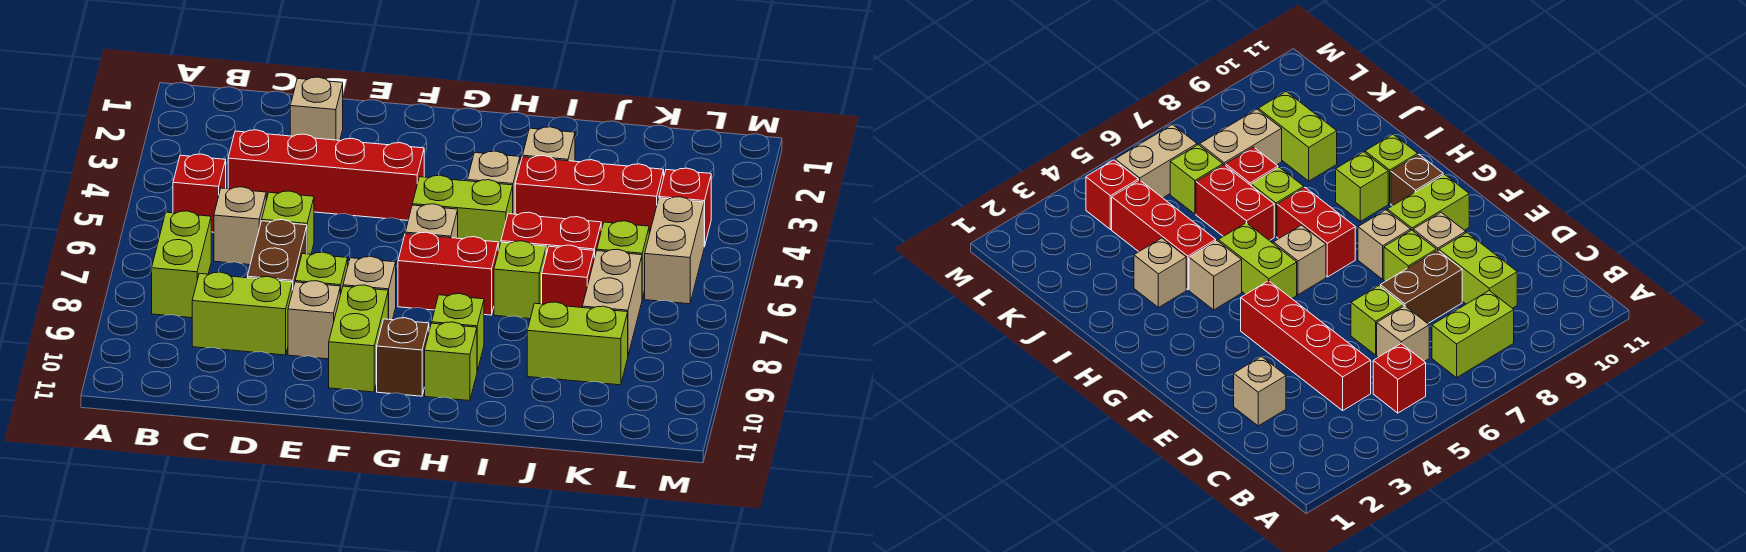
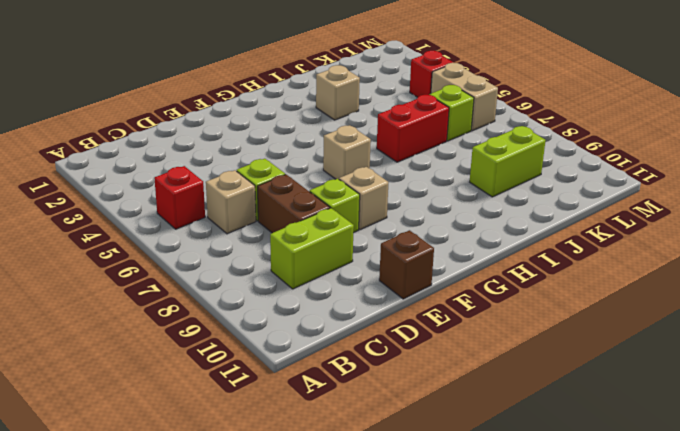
brown brick E11 level 1 -> brown brick G10 level 1
none -> lime brick B7:B8 level 1
none -> red brick C4:F4 level 1
none -> tan brick D2 level 1

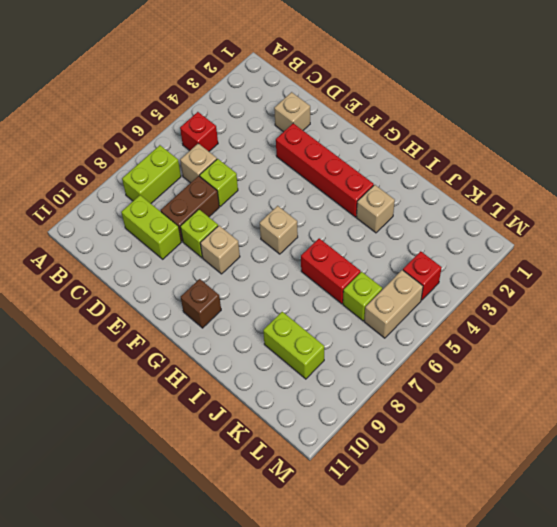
red brick E3:H3 level 1 -> red brick C4:F4 level 1
none -> tan brick E9 level 1
none -> lime brick F9:F10 level 1
none -> lime brick G5:H5 level 1

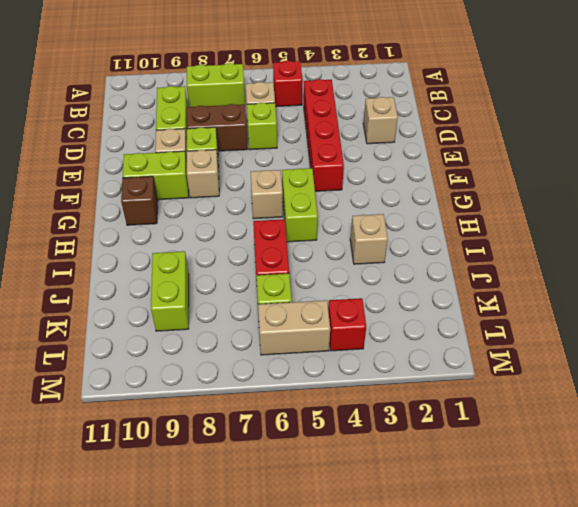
none -> red brick G7:H7 level 1
none -> tan brick H4 level 1
none -> lime brick H9 level 1

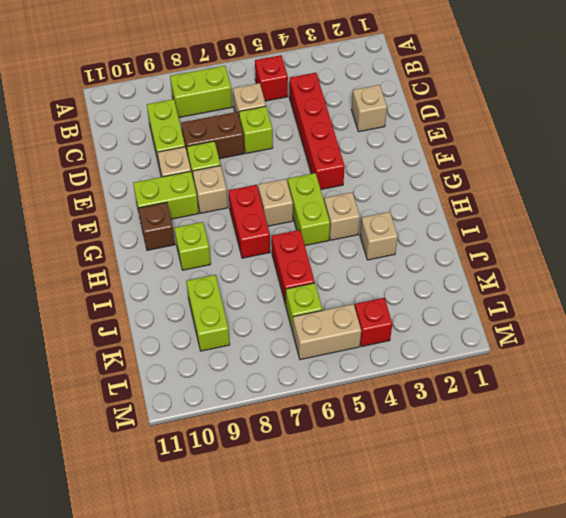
none -> lime brick H10 level 1
none -> red brick I4:K4 level 1
none -> lime brick I7 level 1

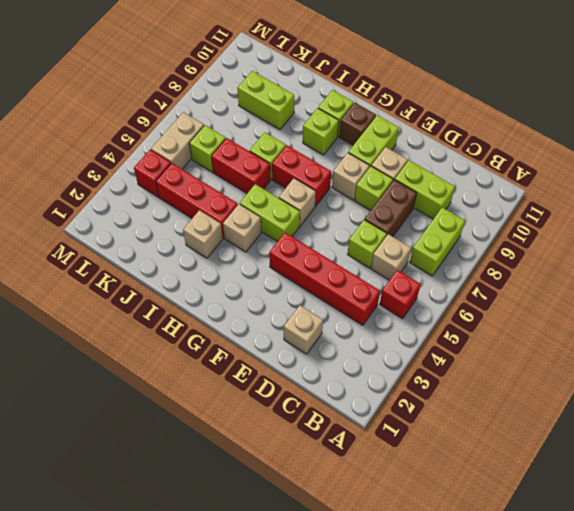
none -> red brick J7 level 1
none -> tan brick K7:K8 level 1

